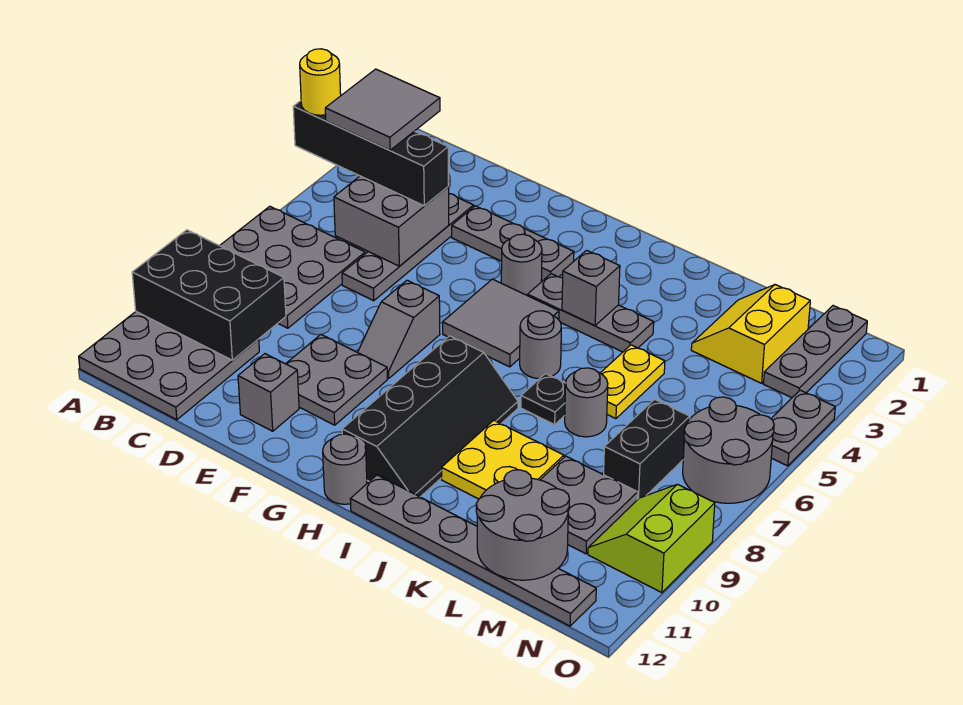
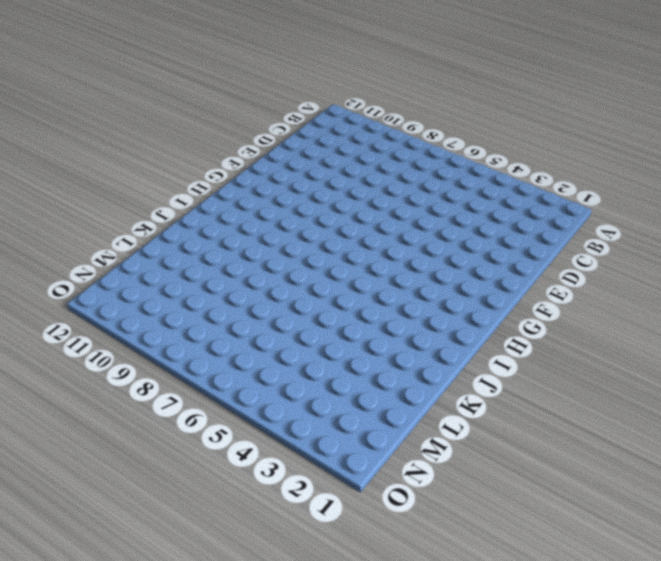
none -> grey plate A6:C8 level 1
none -> grey plate A10:C12 level 1
none -> grey plate D3:D6 level 1
none -> grey plate E3:G3 level 1

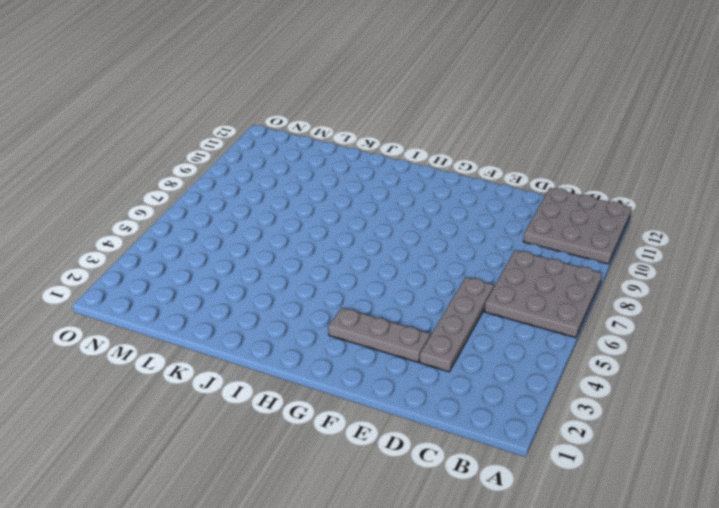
none -> grey plate E9:F10 level 1
none -> grey brick E11 level 1
none -> grey slope F7:F8 level 1 top 7
none -> grey round brick G4 level 1

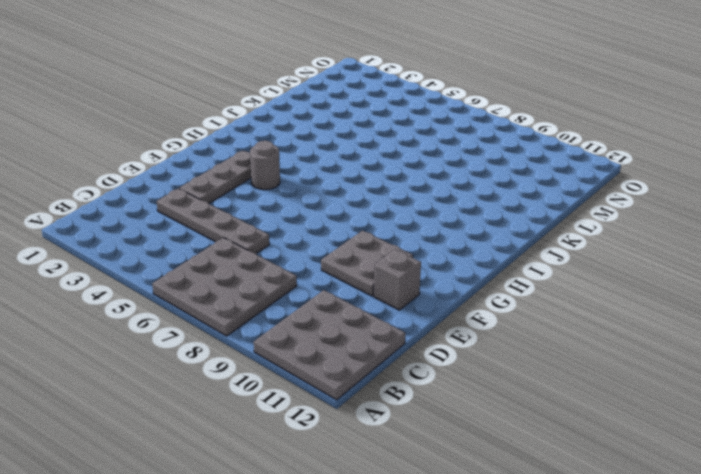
none -> grey slope F7:F8 level 1 top 7
none -> grey tile G5:H6 level 1
none -> grey plate H4:J4 level 1
none -> black slope H8:I11 level 1 top H

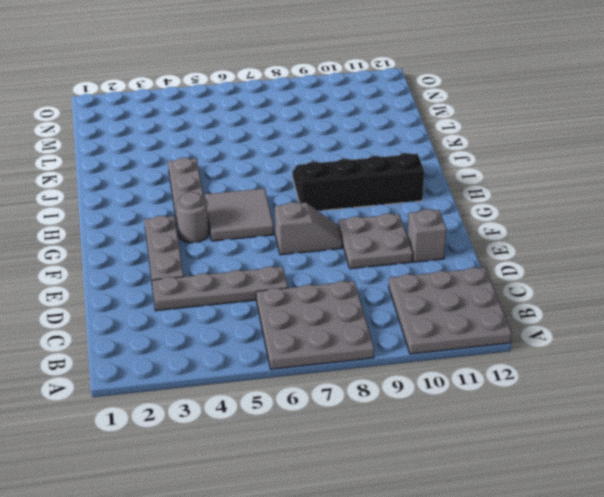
none -> grey round brick H12 level 1
none -> grey round brick I6 level 1
none -> grey plate I12:N12 level 1
none -> black plate J7 level 1

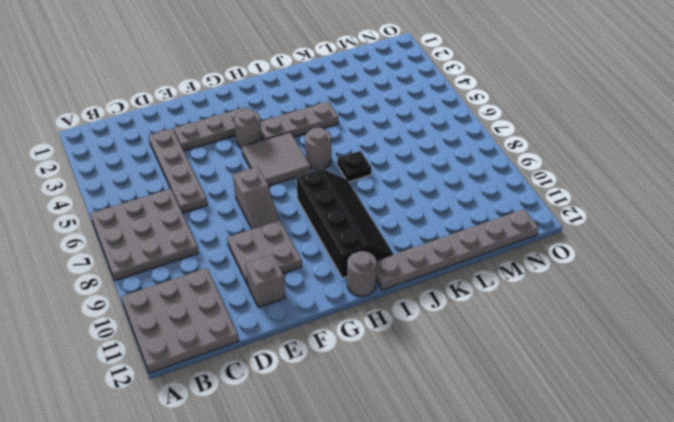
none -> yellow plate J9:K10 level 1
none -> yellow plate K5:K6 level 1
none -> grey round brick K7 level 1
none -> yellow slope L2:M3 level 1 top M

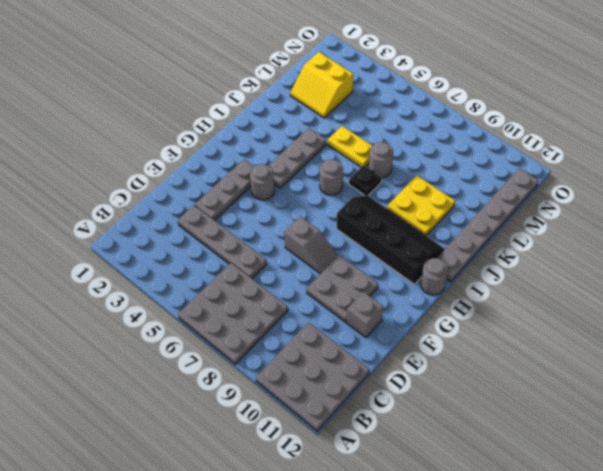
none -> grey tile G5:H6 level 1
none -> grey plate L9:M10 level 1
none -> black brick M7:M8 level 1
none -> grey plate N1:N3 level 1

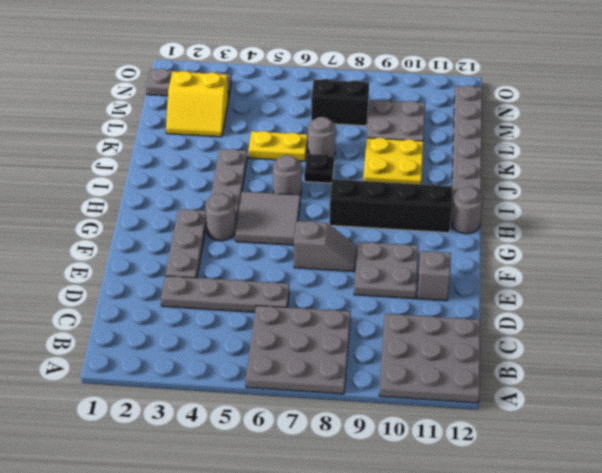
none -> grey round brick N6:O7 level 1
none -> lime slope N9:O10 level 1 top O
none -> grey plate O4:O5 level 1
none -> black brick A9:C10 level 2

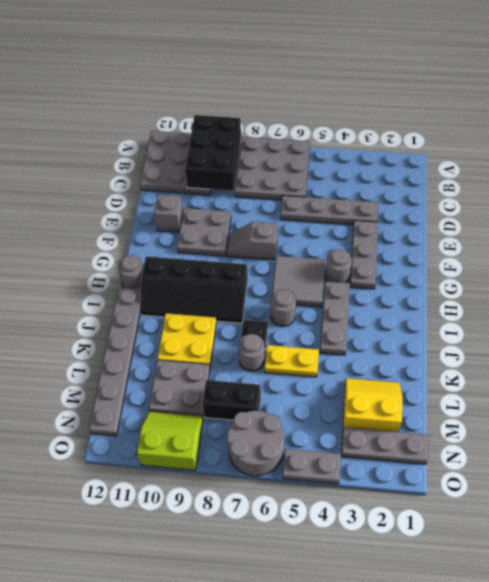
none -> grey brick C4:D5 level 2
none -> grey brick I4 level 2
none -> grey round brick L11:M12 level 2
none -> black brick A4:D4 level 3

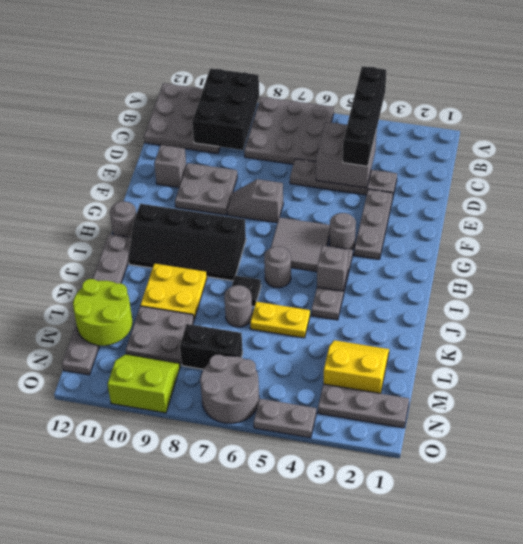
lime round brick L11:M12 level 2 -> grey round brick L11:M12 level 2
none -> yellow round brick A4 level 4
none -> grey tile B3:C4 level 4

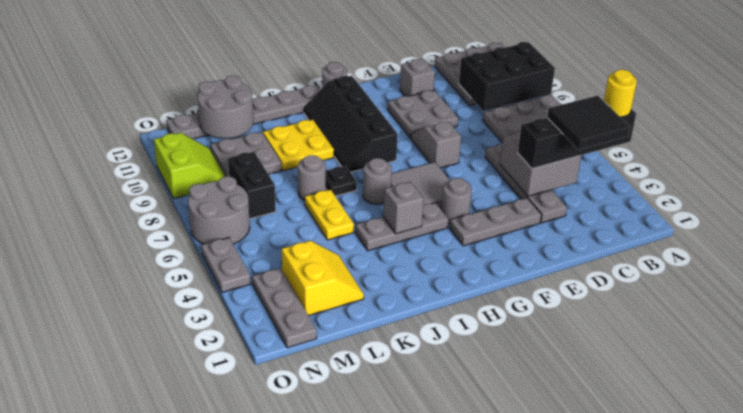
black tile B3:C4 level 4 -> grey tile B3:C4 level 4

